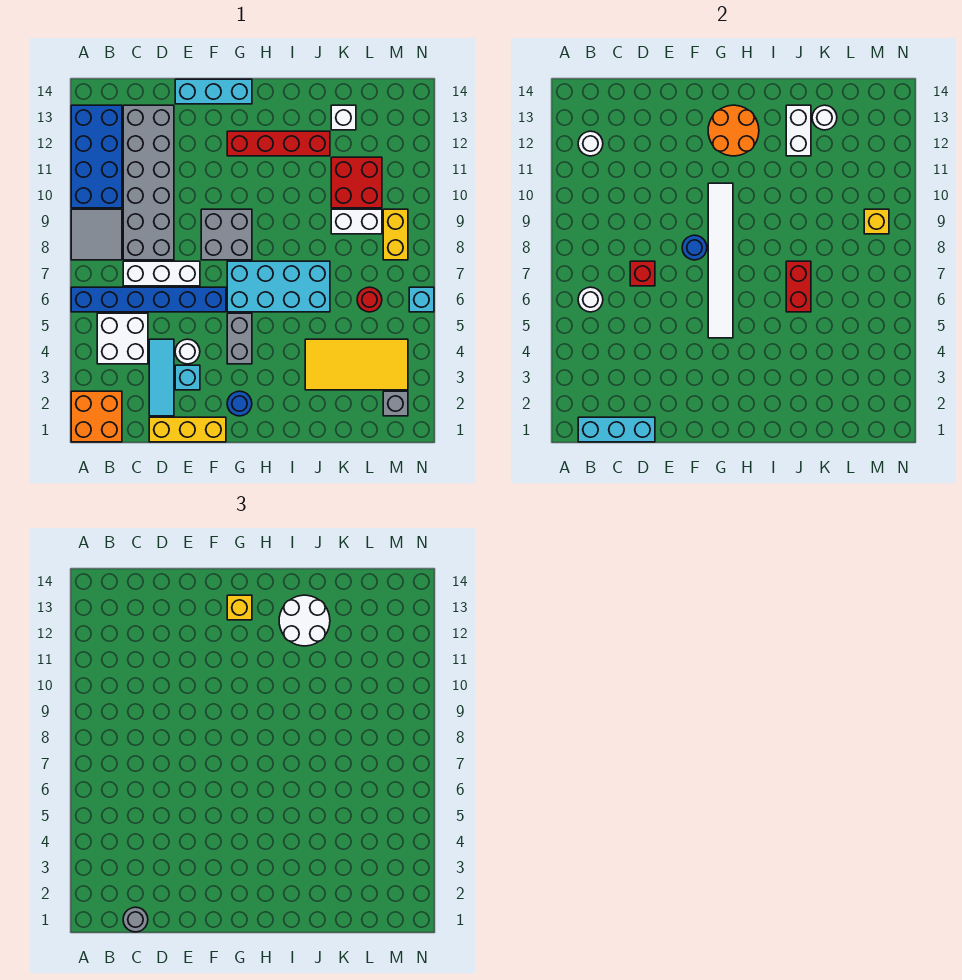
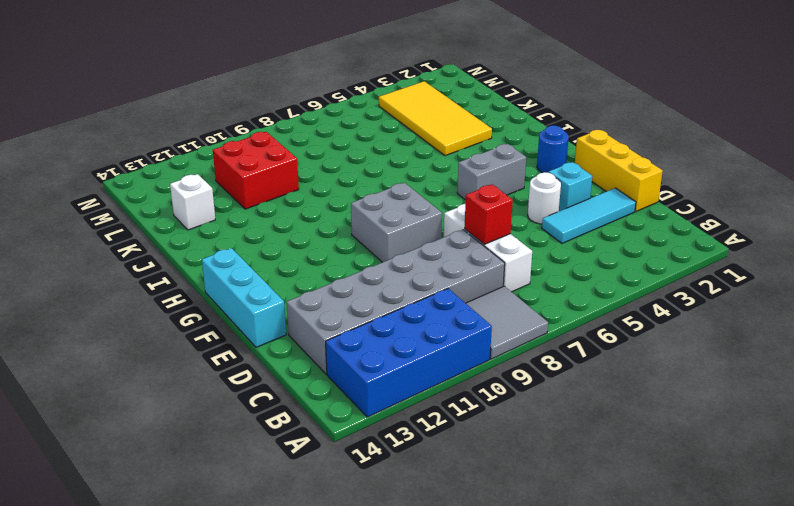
none -> orange brick A1:B2 level 1
none -> blue brick A6:F6 level 1
none -> white brick B4:C5 level 1
none -> cyan brick G6:J7 level 1

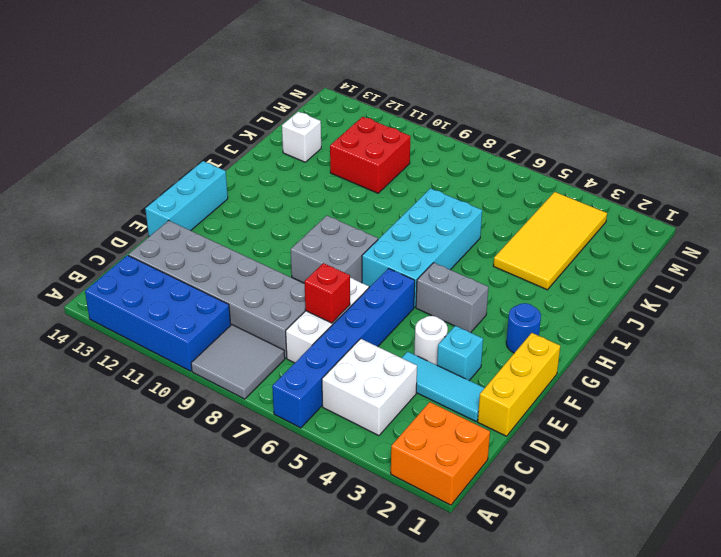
none -> red brick G12:J12 level 1
none -> white brick K9:L9 level 1
none -> red round brick L6 level 1
none -> grey brick M2 level 1

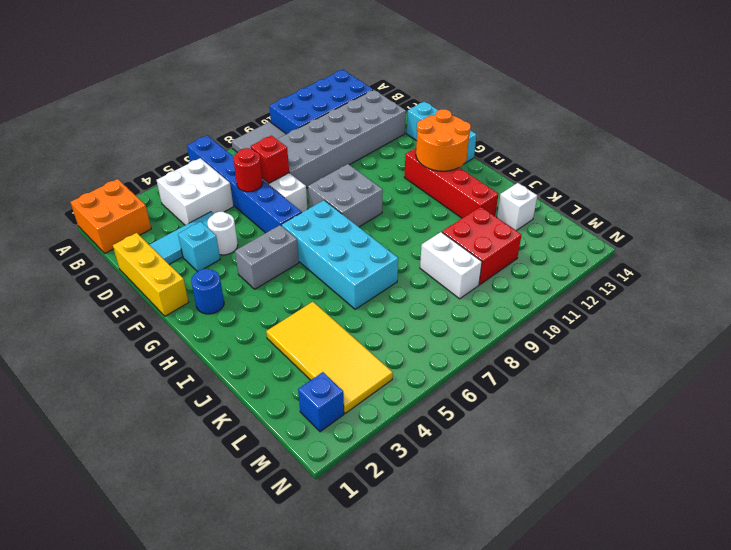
red round brick D6 level 2 -> red round brick L6 level 1
blue brick M2 level 1 -> grey brick M2 level 1
none -> yellow brick M8:M9 level 1
none -> cyan brick N6 level 1
none -> cyan brick B1:D1 level 2
none -> white round brick B6 level 2

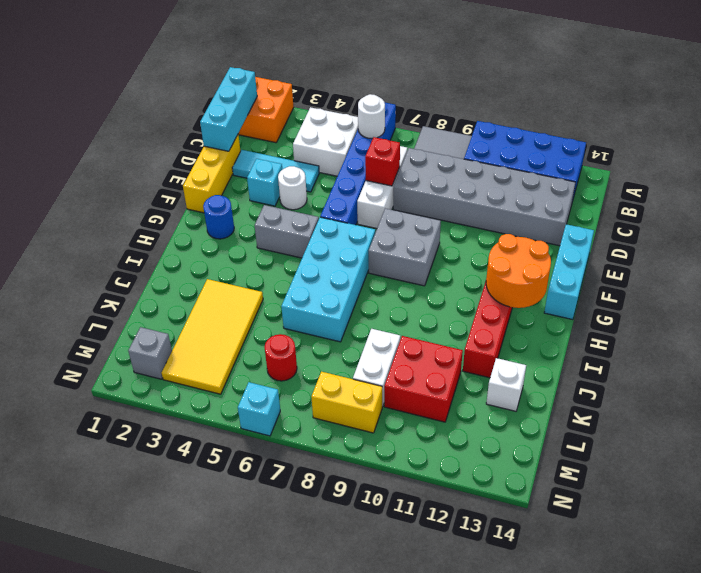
none -> white round brick B12 level 2
none -> blue round brick F8 level 2
none -> white tile G5:G10 level 2
none -> red brick J6:J7 level 2

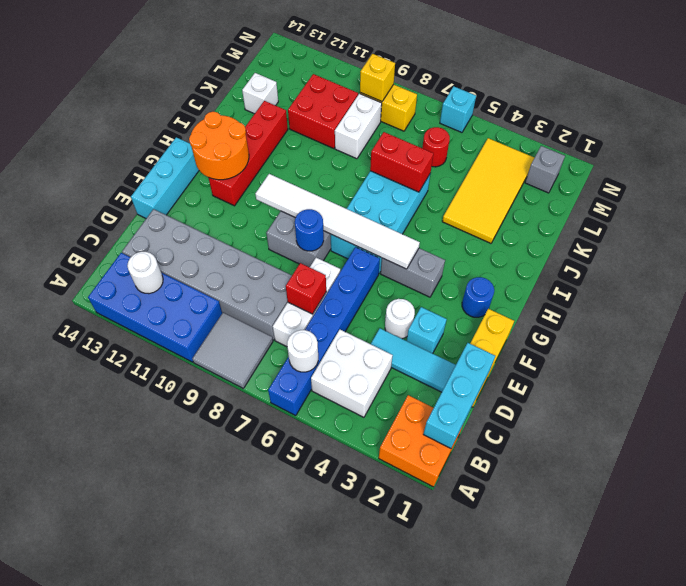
none -> white brick J12:J13 level 2
none -> white round brick K13 level 2
none -> grey round brick C1 level 3
none -> yellow brick G13 level 3

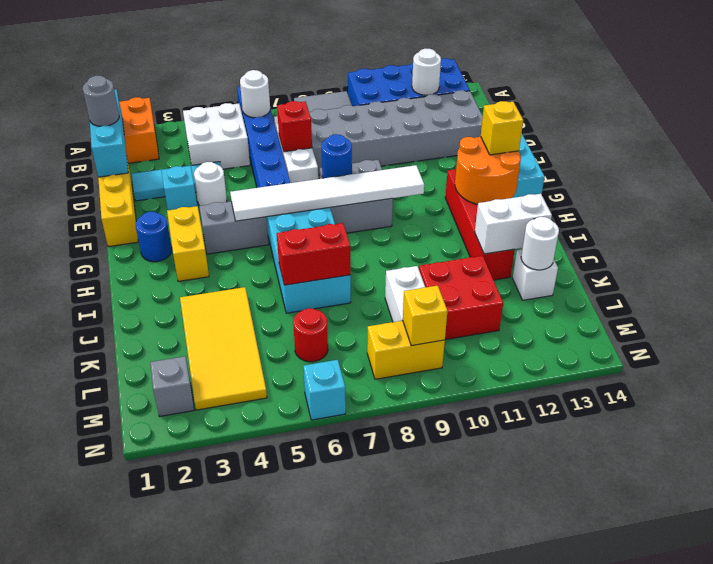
yellow brick G3:H3 level 1 -> none
none -> white round brick I12:J13 level 3

